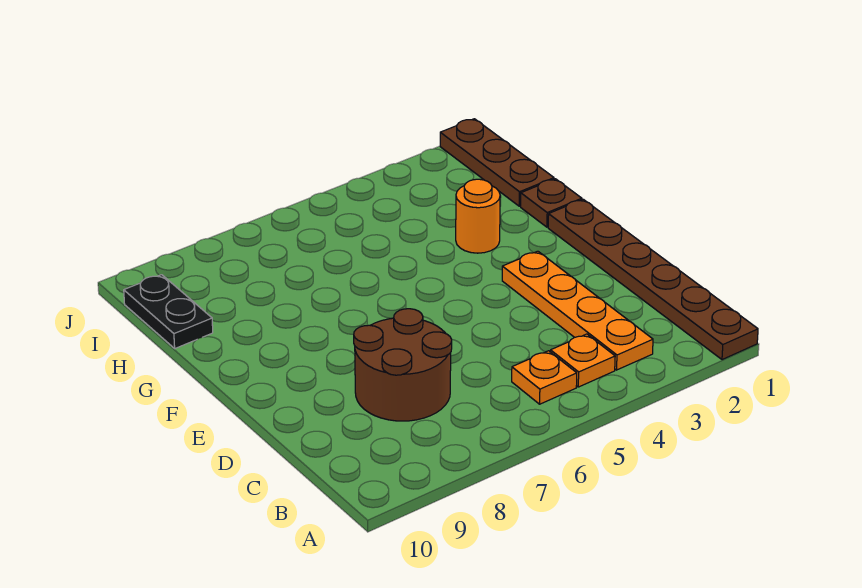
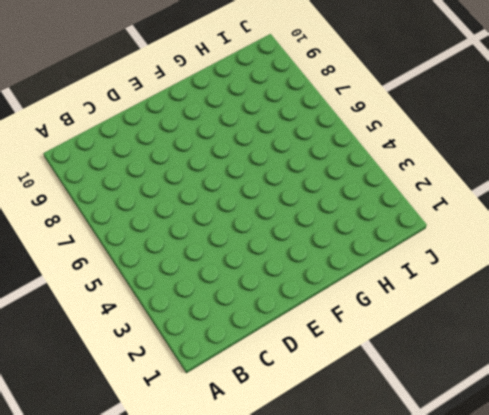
none -> brown plate A1:F1 level 1
none -> orange plate B3:E3 level 1

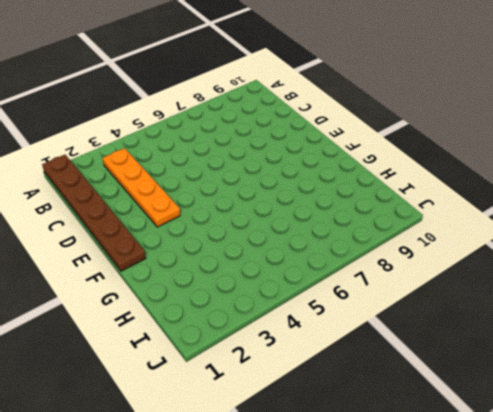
none -> orange plate B4 level 1
none -> orange plate B5 level 1

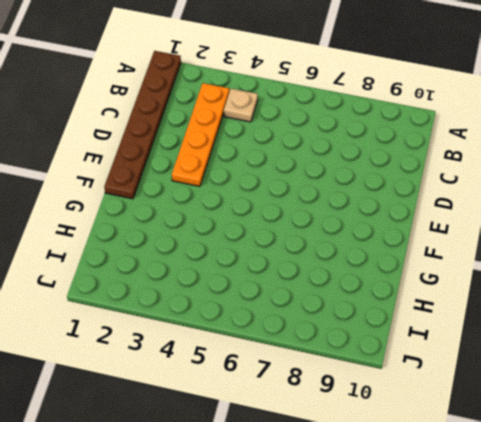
tan plate B4 level 1 -> orange plate B4 level 1
none -> orange plate B5 level 1
none -> brown round brick C7:D8 level 1

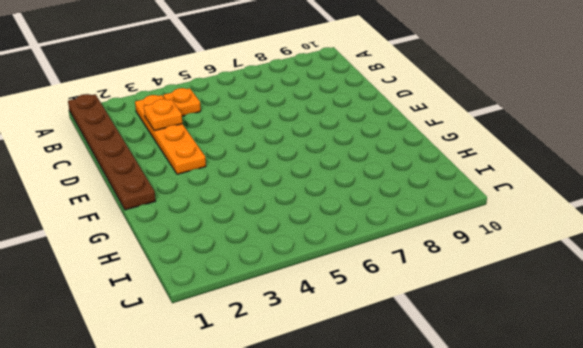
orange plate C3 level 2 -> orange plate B5 level 1
none -> brown round brick C7:D8 level 1
none -> brown plate G1 level 1

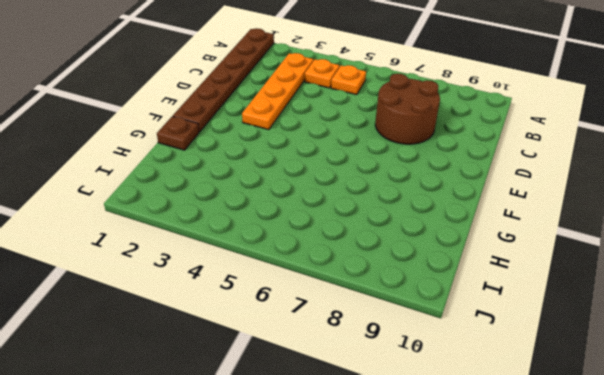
none -> orange round brick G3 level 1
none -> brown plate H1:J1 level 1

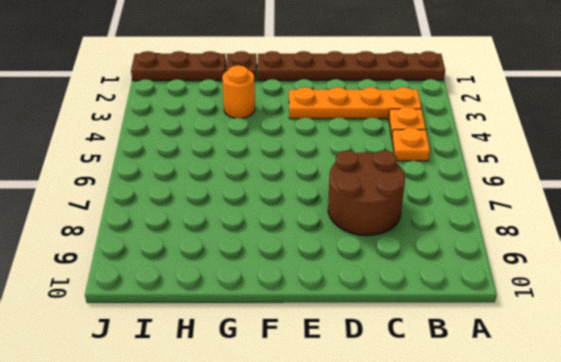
none -> black plate H10:I10 level 1

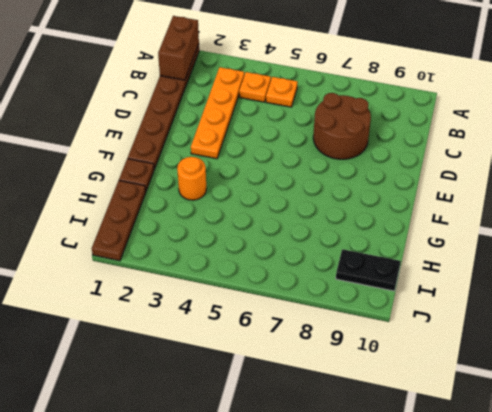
brown brick A1:B1 level 2 -> none
black plate I9:I10 level 1 -> black plate H10:I10 level 1

